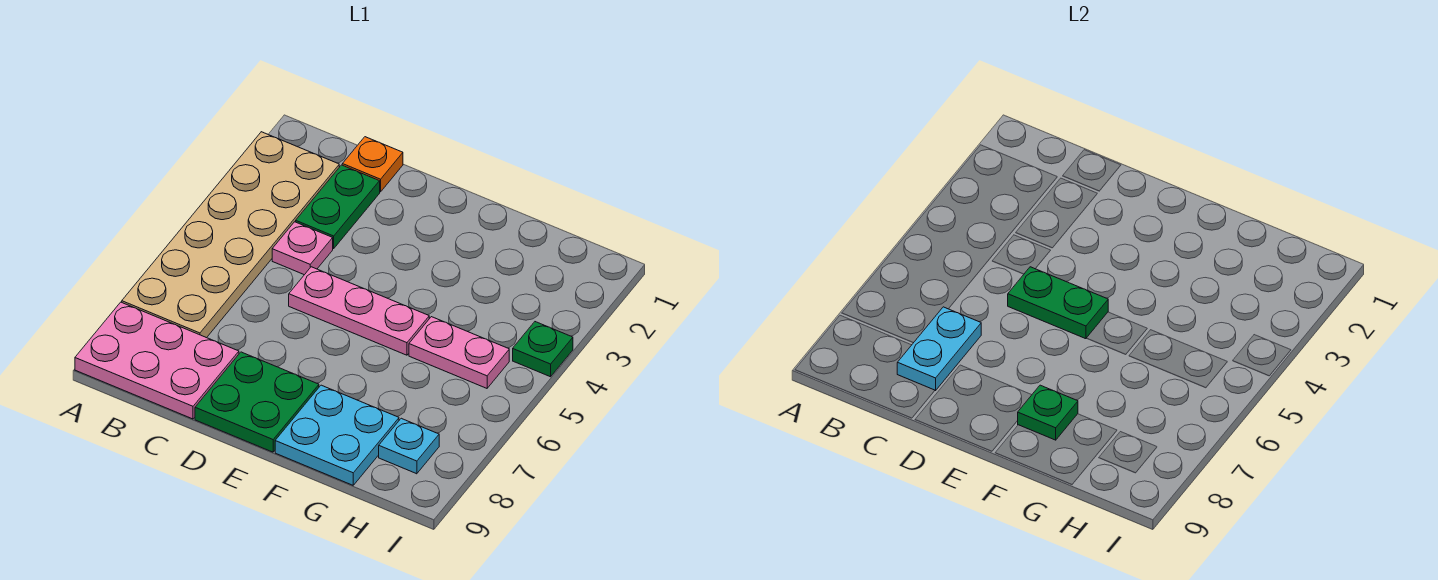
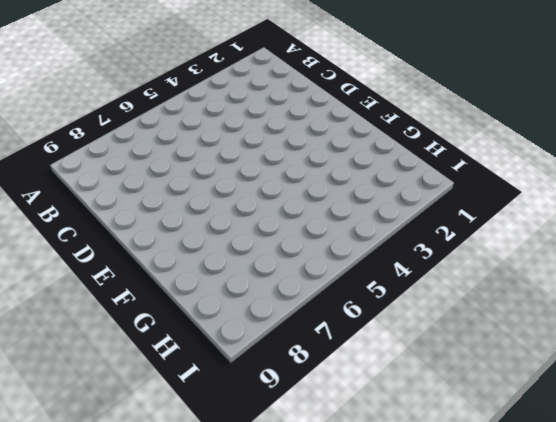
none -> tan plate A2:B7 level 1
none -> pink plate A8:C9 level 1
none -> orange plate C1 level 1

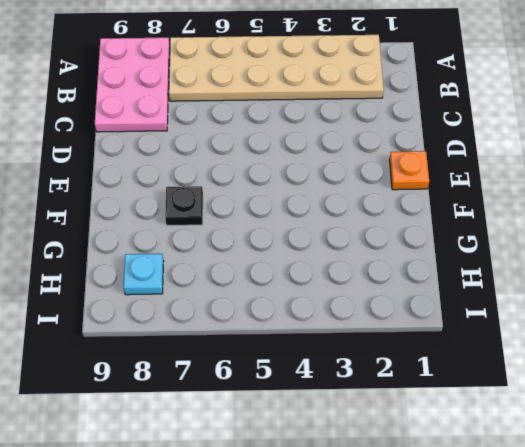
orange plate E1 level 1 -> orange plate C1 level 1
black plate F7 level 1 -> none
none -> green plate C2:C3 level 1
none -> pink plate C4 level 1
none -> pink plate D5:F5 level 1

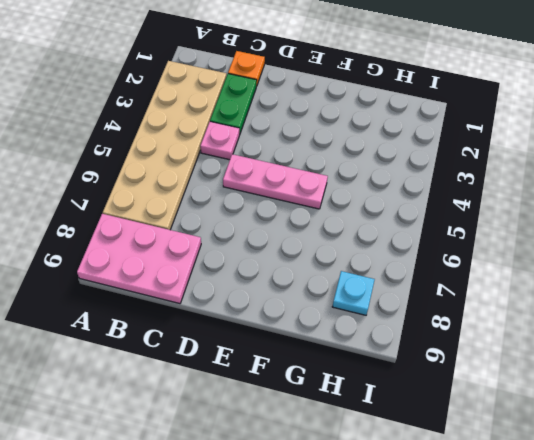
none -> green plate D8:E9 level 1
none -> cyan plate F8:G9 level 1
none -> pink plate G5:H5 level 1

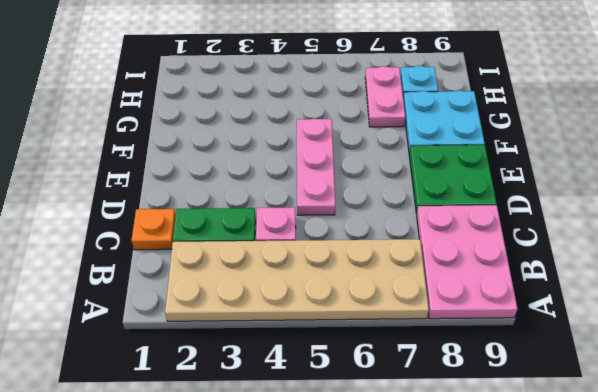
pink plate G7:H7 level 1 -> pink plate G5:H5 level 1
none -> green plate I4 level 1
none -> cyan plate C7:C8 level 2
none -> green plate D5:E5 level 2

